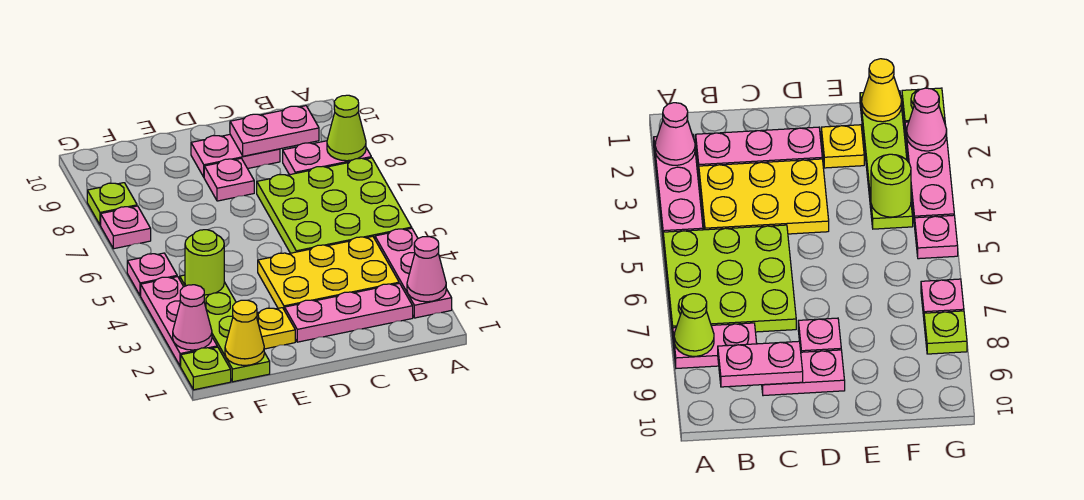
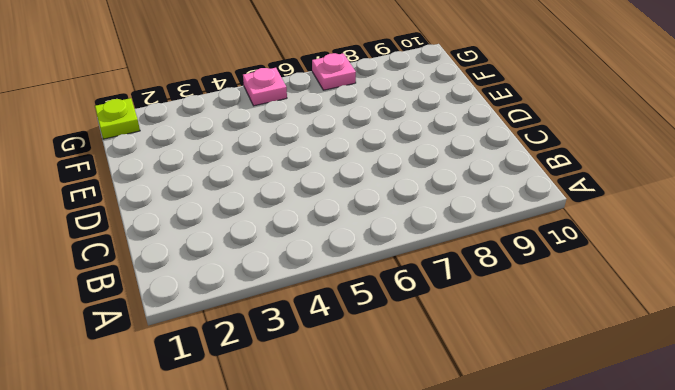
none -> pink plate A2:A4 level 1
none -> lime plate A5:C7 level 1
none -> pink plate A8:B8 level 1

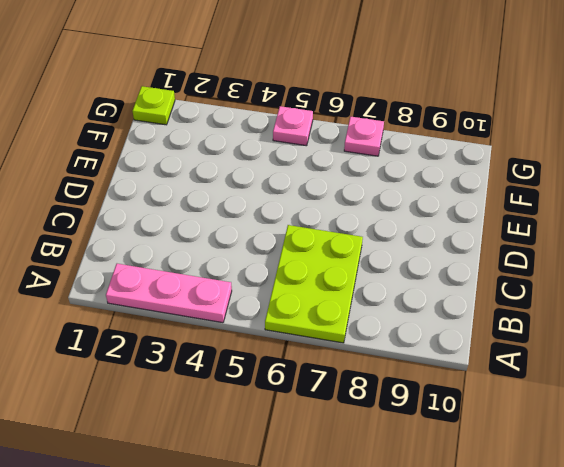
lime plate A6:C7 level 1 -> lime plate A5:C7 level 1
none -> pink plate A8:B8 level 1
none -> pink plate B2:D2 level 1
none -> yellow plate B3:D4 level 1

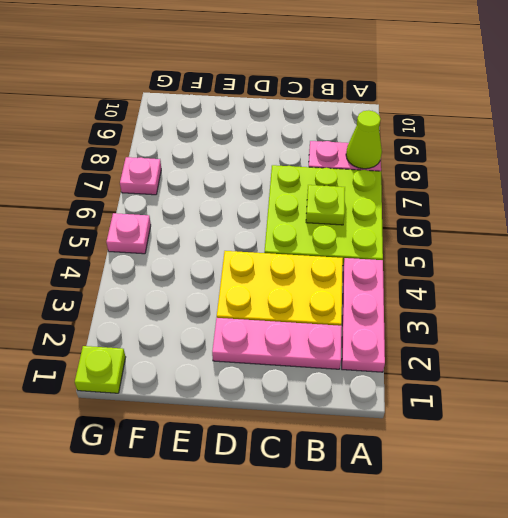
lime plate B6 level 2 -> lime plate G8 level 1
none -> pink plate C9:D9 level 1
none -> pink plate D8 level 1
none -> yellow plate E2 level 1

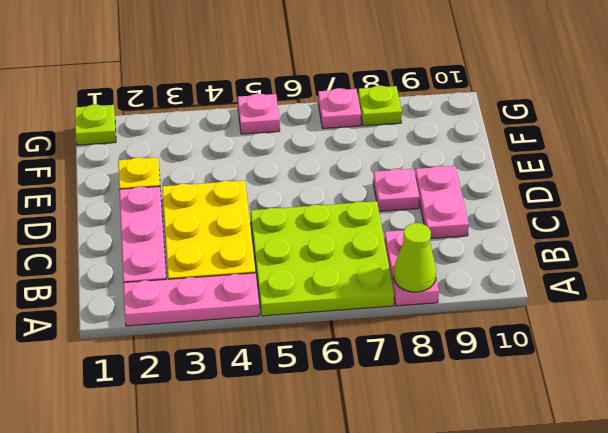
none -> lime plate F1:F4 level 1
none -> pink plate G2:G4 level 1
none -> pink cone A2 level 2

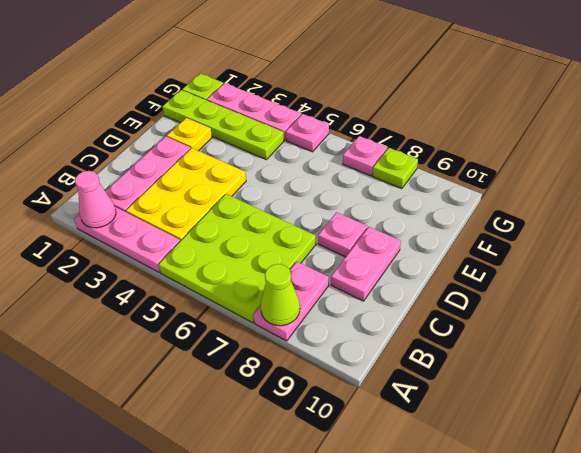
none -> pink plate B9:C9 level 2
none -> yellow cone F1 level 2
none -> lime round brick F4 level 2

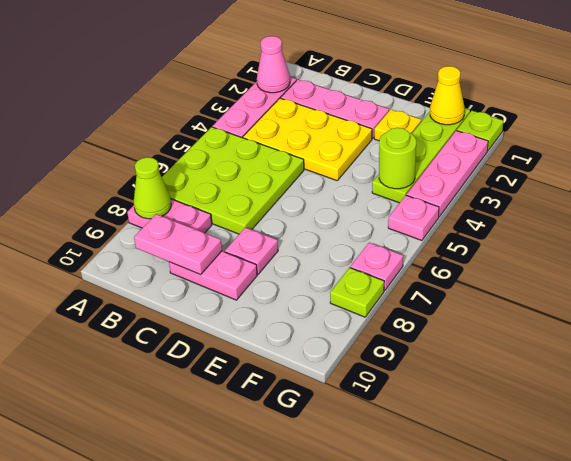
none -> pink cone G2 level 2

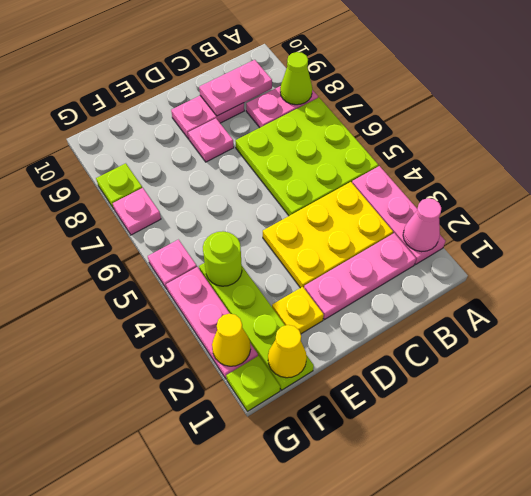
yellow cone G2 level 2 -> pink cone G2 level 2

